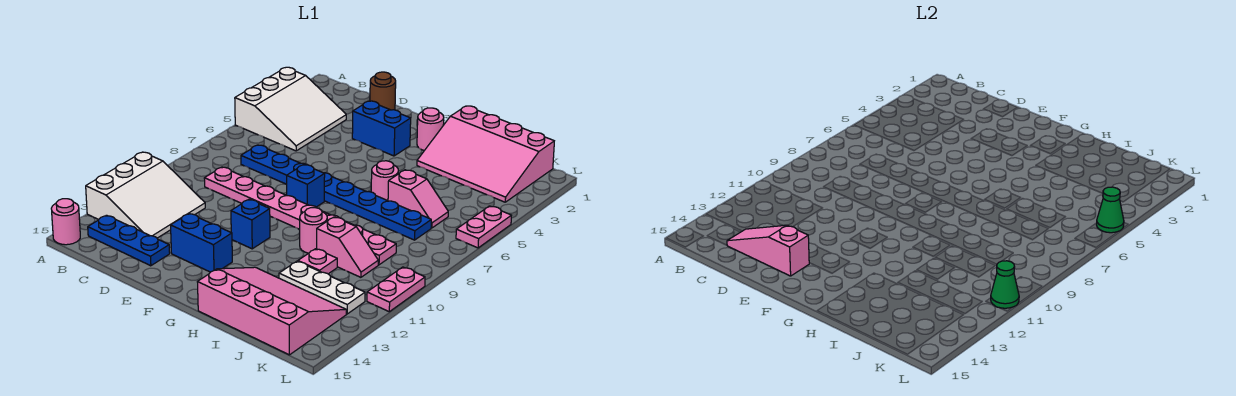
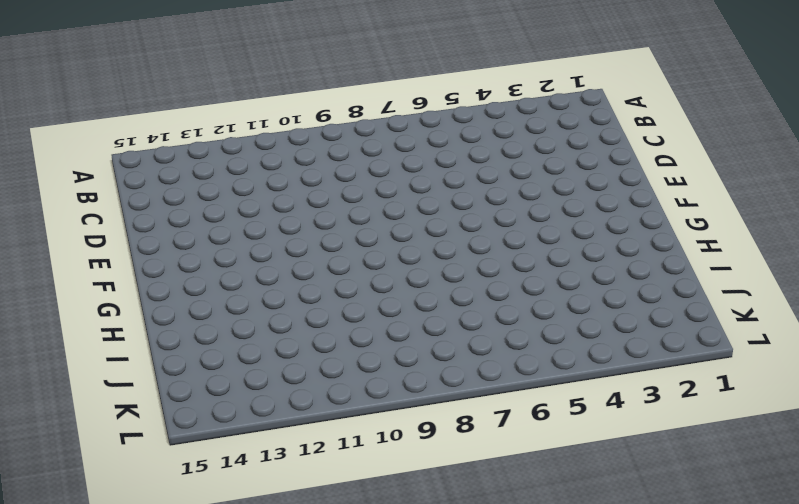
none -> white slope A3:C5 level 1 top A
none -> white slope A11:C13 level 1 top A
none -> pink round brick A15 level 1

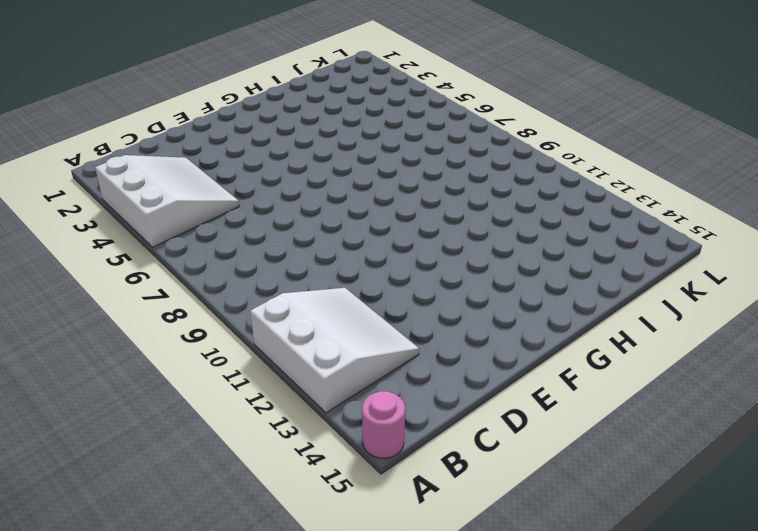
none -> blue plate B14:D14 level 1
none -> blue plate C7:J7 level 1
none -> pink plate C9:J9 level 1

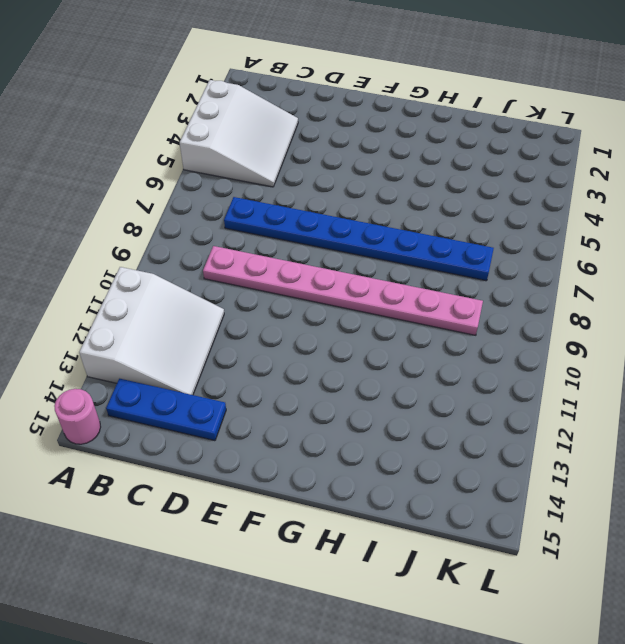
none -> brown round brick D1 level 1
none -> blue brick E3:F3 level 1
none -> blue brick E13:F13 level 1

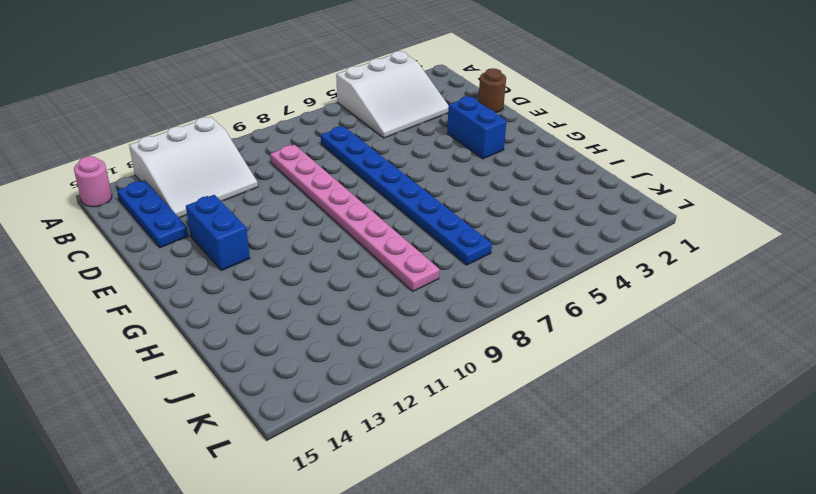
none -> blue brick F8 level 1
none -> blue brick F11 level 1
none -> pink round brick G2 level 1

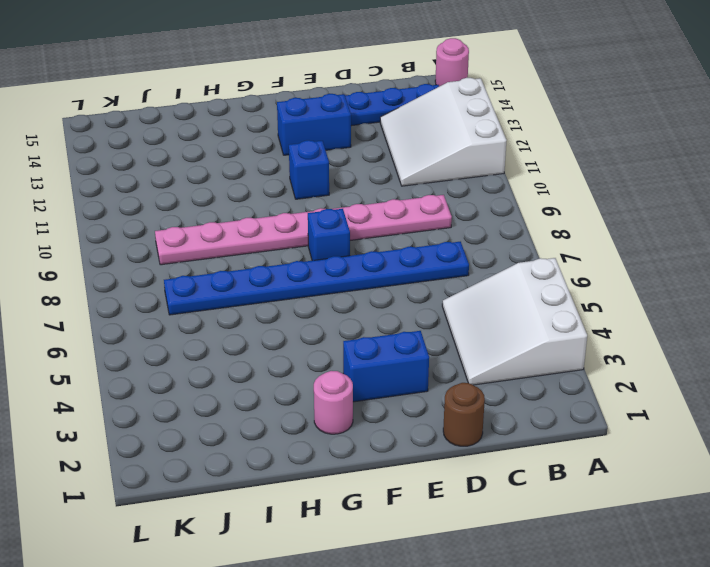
none -> pink slope H1:K3 level 1 top 1
none -> pink round brick H6 level 1
none -> pink round brick H10 level 1

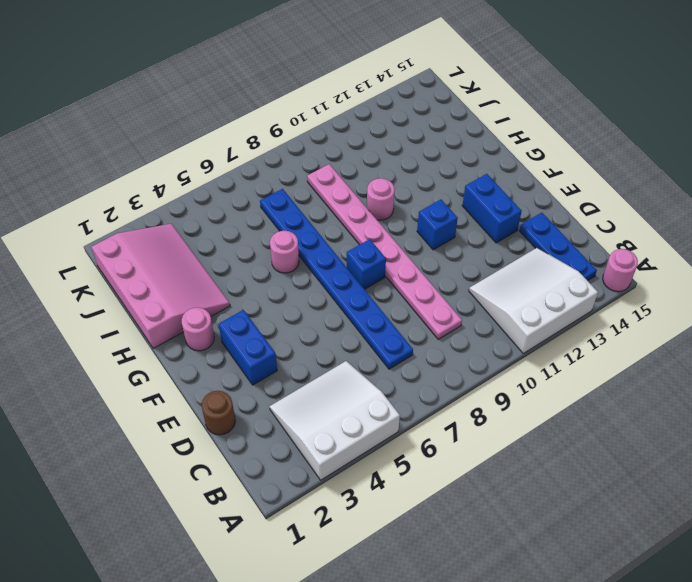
none -> pink slope H13:K15 level 1 top 15
none -> pink slope I6:J6 level 1 top I
none -> pink slope I10:J10 level 1 top I

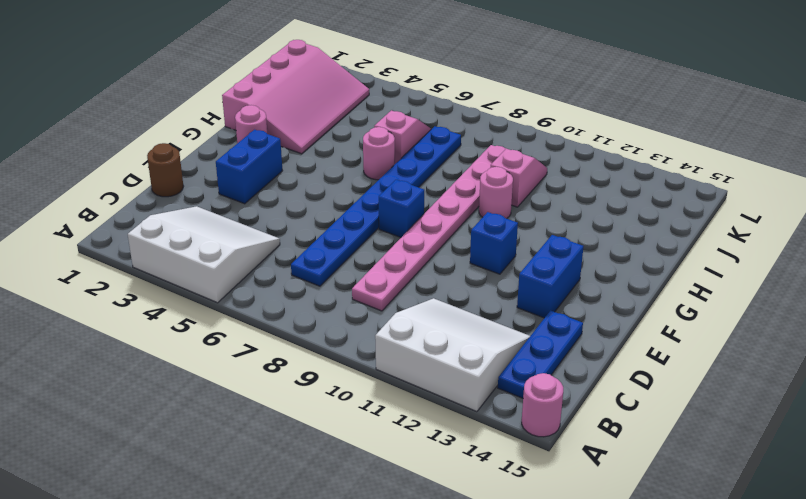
none -> pink slope H13:K15 level 1 top 15
none -> pink plate I11 level 1
none -> white plate I12:K12 level 1

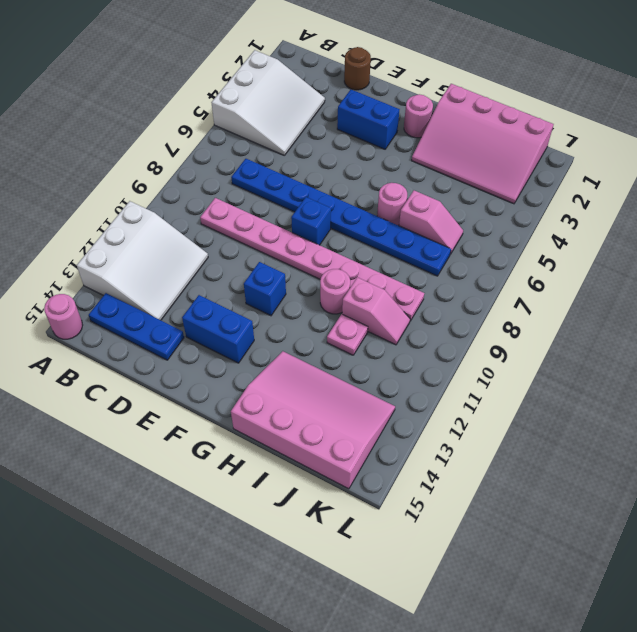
none -> white plate I12:K12 level 1
none -> pink plate L5:L6 level 1
none -> pink plate L10:L11 level 1

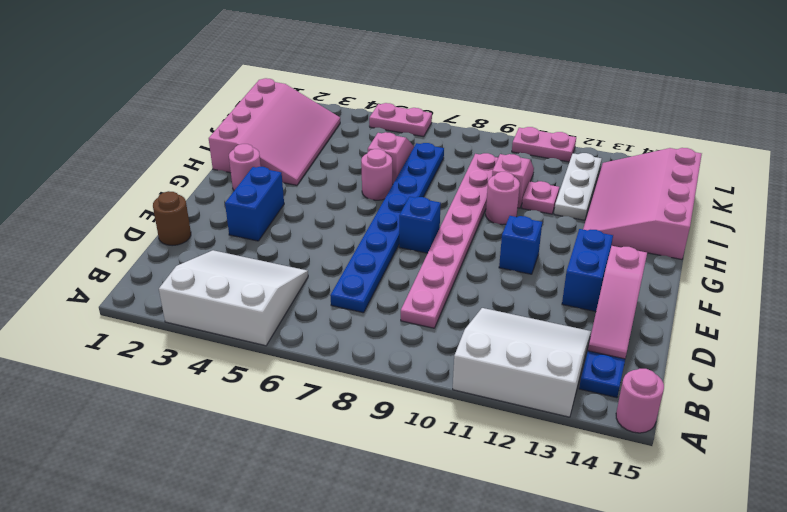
none -> green cone L5 level 2
none -> green cone L11 level 2

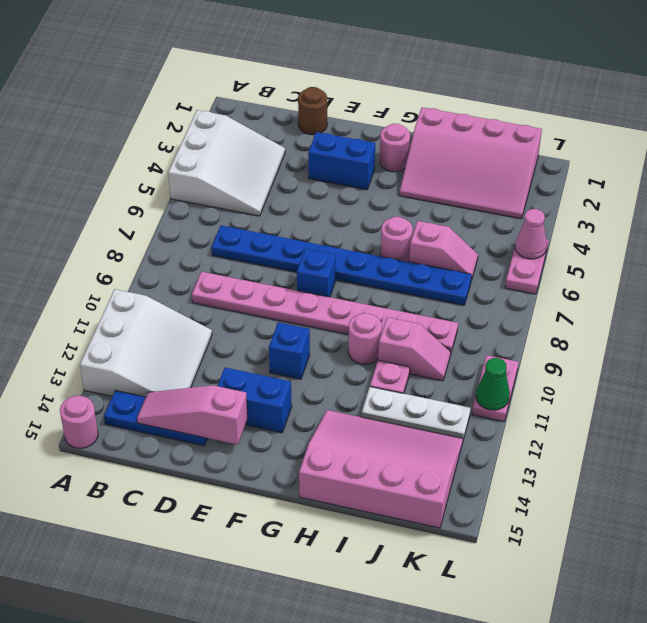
pink cone L5 level 2 -> green cone L5 level 2

